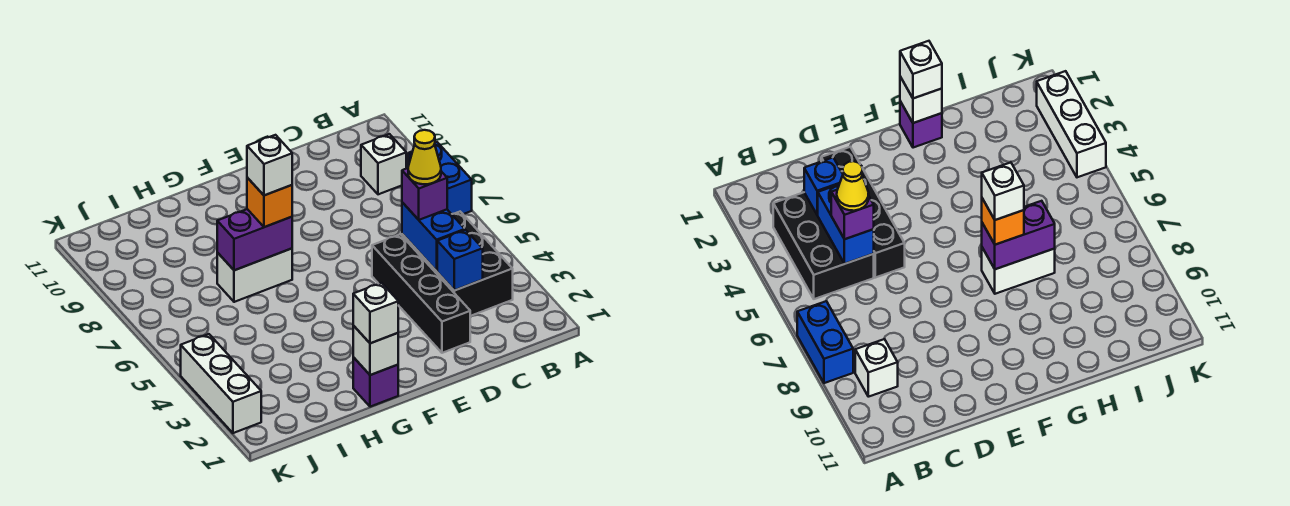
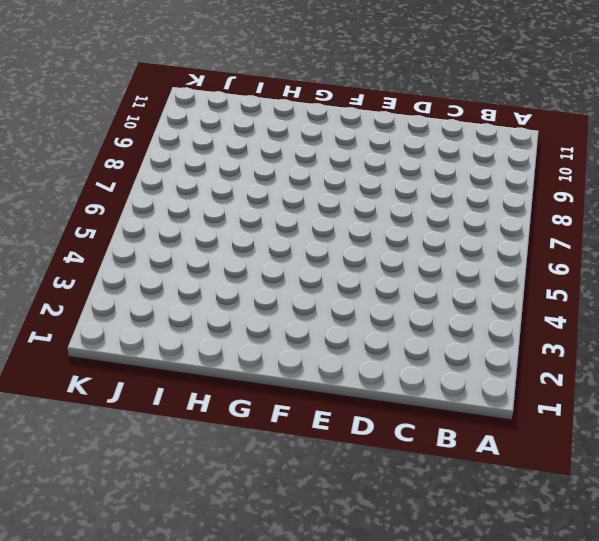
none -> blue brick A7:A8 level 1
none -> black brick B3:C5 level 1
none -> white brick B9 level 1

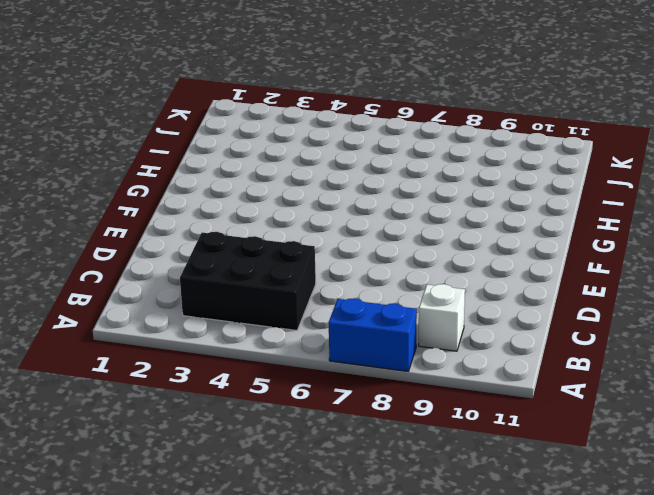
none -> black brick D2:D5 level 1
none -> purple brick G1 level 1
none -> white brick G7:H7 level 1

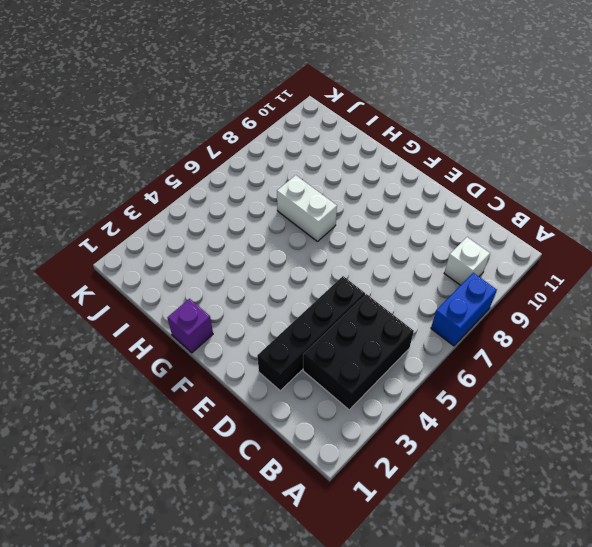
none -> white brick K2:K4 level 1
none -> blue brick C3 level 2
none -> blue brick C4:C5 level 2

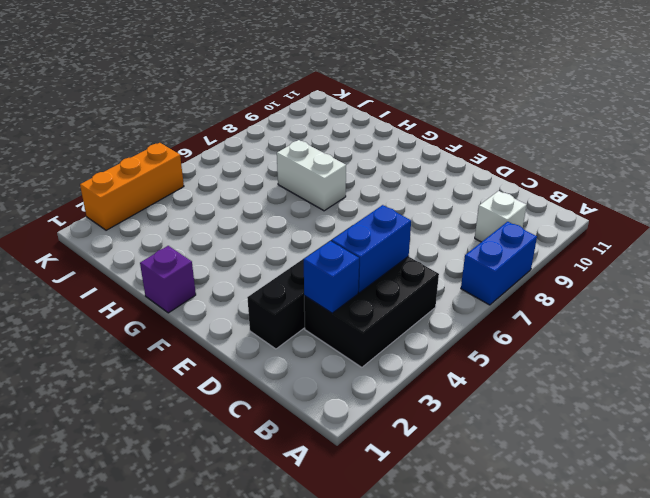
orange brick K2:K4 level 1 -> white brick K2:K4 level 1
none -> white brick G1 level 2
none -> purple brick G7:H7 level 2
none -> purple brick C5 level 3

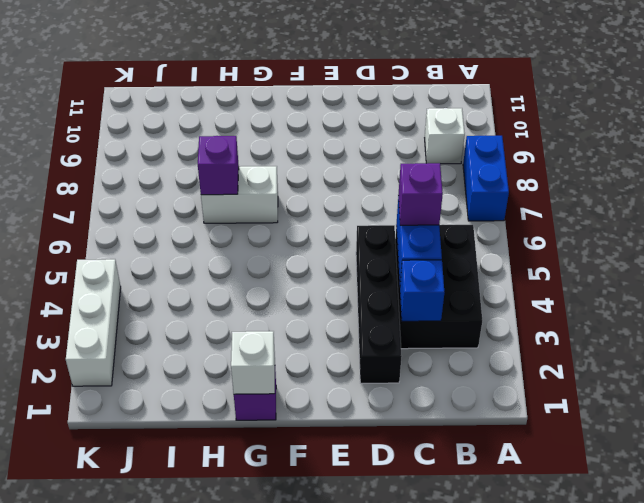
purple brick H7 level 2 -> purple brick G7:H7 level 2
none -> white brick G1 level 3
none -> orange brick G7 level 3
none -> yellow cone C5 level 4

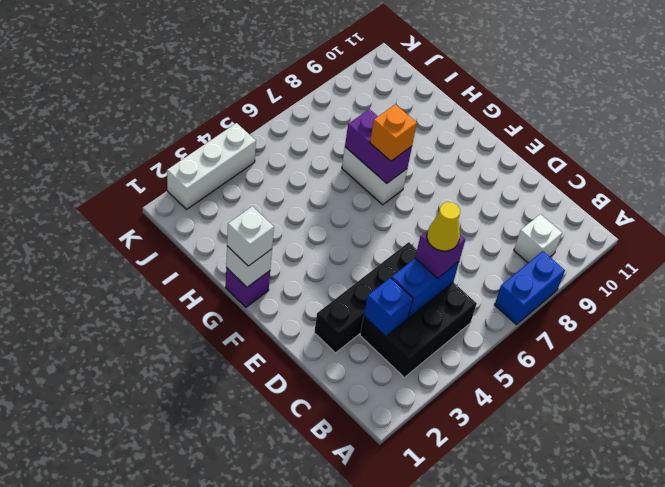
none -> white brick G7 level 4

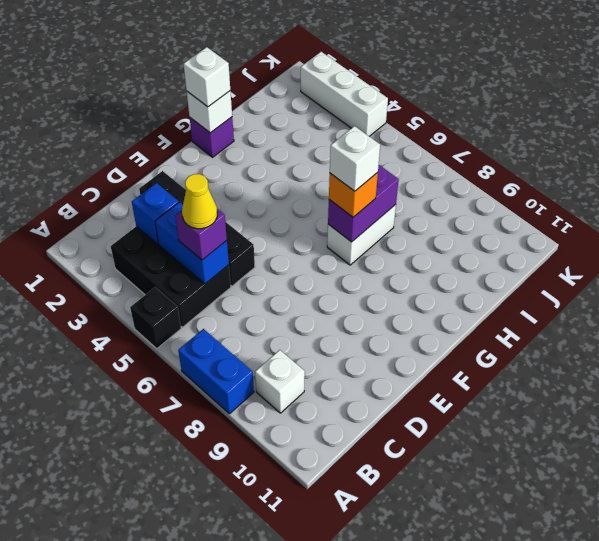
black brick A5 level 1 -> none

